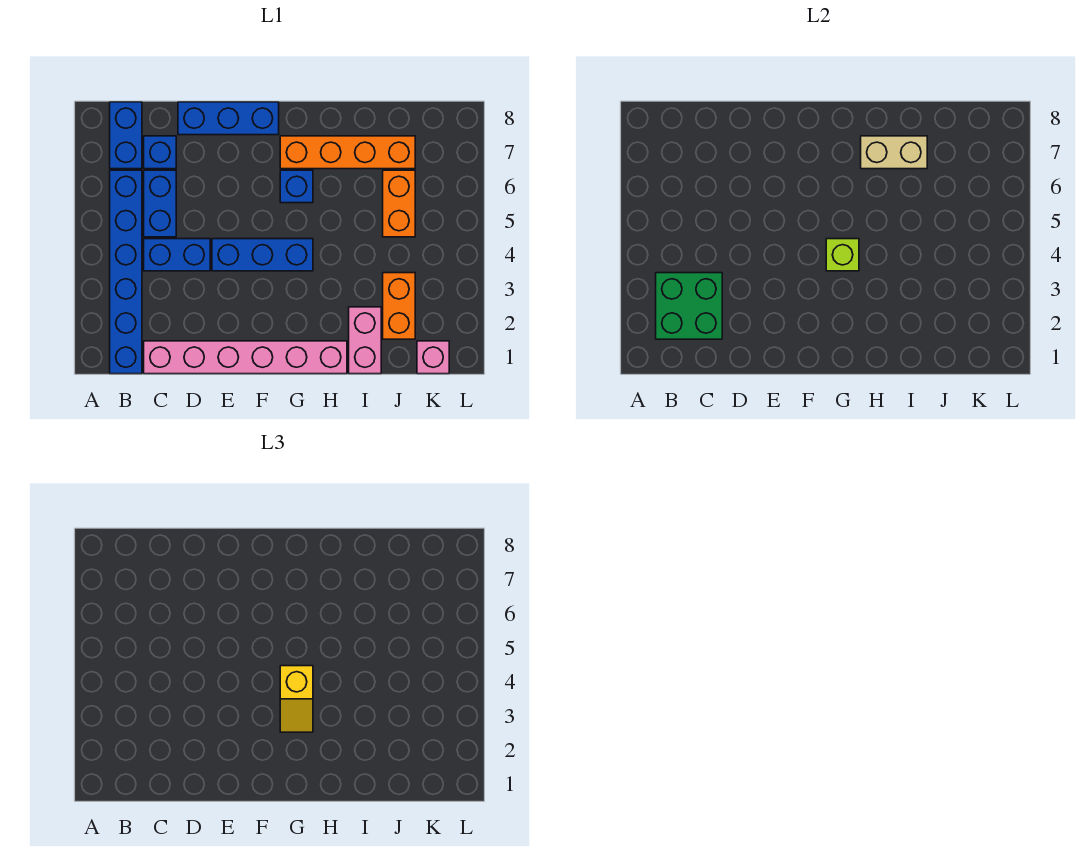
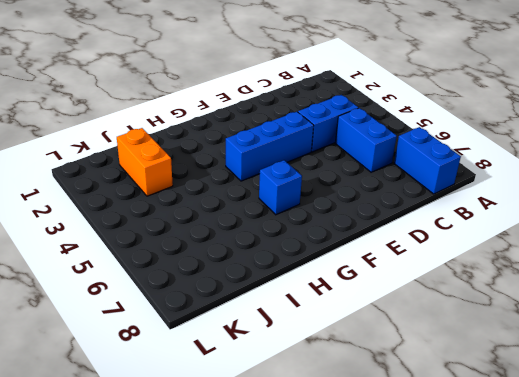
none -> blue brick B1:B6 level 1
none -> pink brick C1:H1 level 1
none -> blue brick C7 level 1

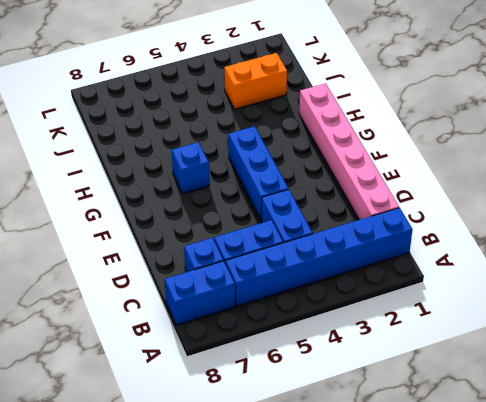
none -> blue brick D8:F8 level 1
none -> orange brick G7:J7 level 1
none -> pink brick I1:I2 level 1

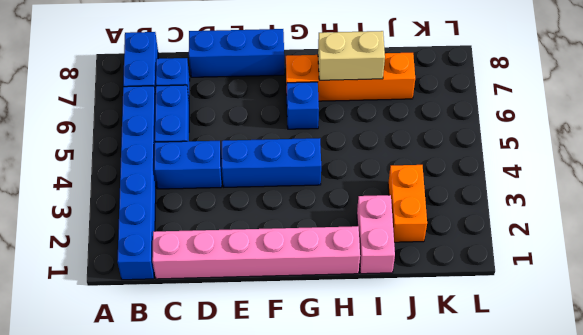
none -> orange brick J5:J6 level 1
none -> pink brick K1 level 1
none -> green brick B2:C3 level 2

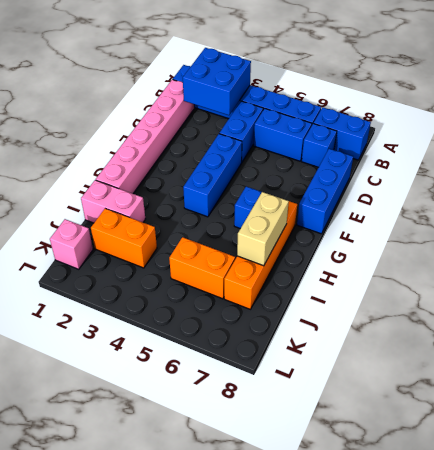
blue brick B2:C3 level 2 -> green brick B2:C3 level 2
none -> lime brick G4 level 2
none -> yellow slope G3:G4 level 3 top 4

